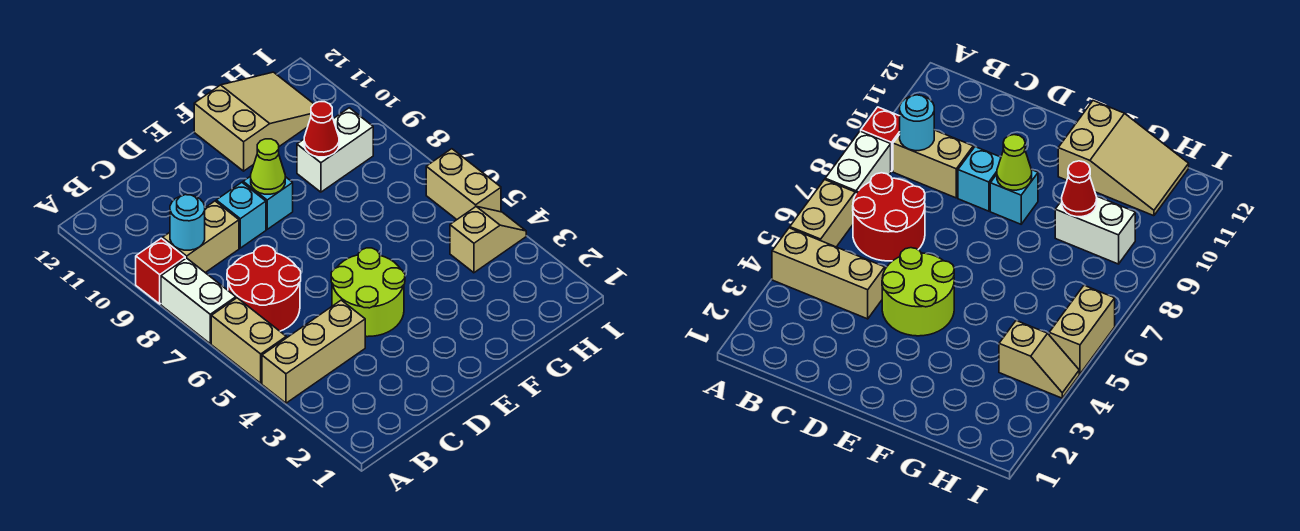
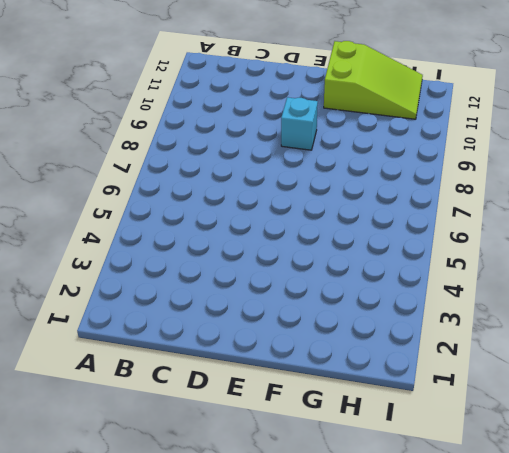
lime slope F11:H12 level 1 top F -> tan slope F11:H12 level 1 top F
none -> tan brick A4:C4 level 1
none -> tan brick A5:A6 level 1
none -> white brick A7:A8 level 1

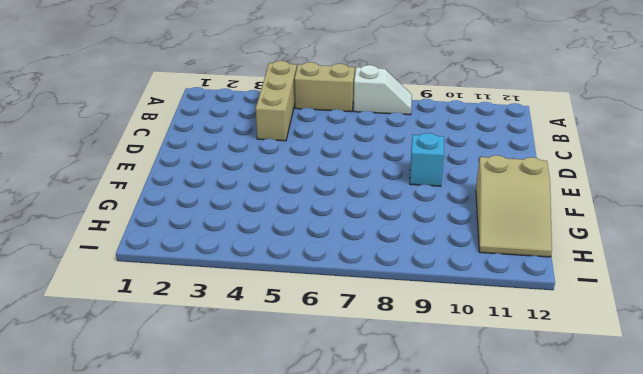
white slope A7:A8 level 1 top 7 -> white brick A7:A8 level 1
none -> red brick A9 level 1
none -> red round brick B6:C7 level 1
none -> tan brick B9:C9 level 1

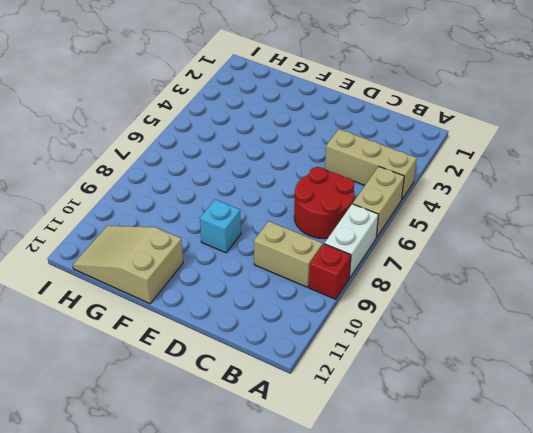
none -> lime round brick D4:E5 level 1
none -> cyan brick D9 level 1
none -> white brick G9:H9 level 1

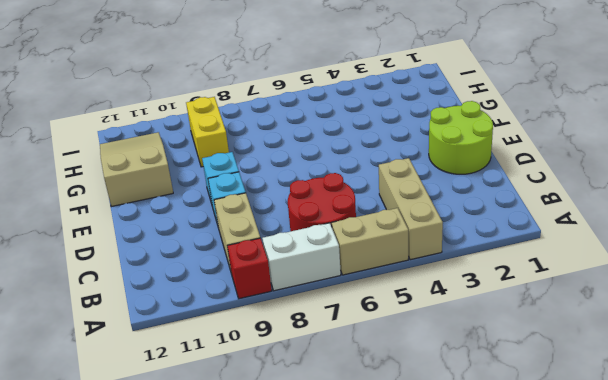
lime round brick D1:E2 level 1 -> lime round brick D4:E5 level 1
yellow brick G9:H9 level 1 -> white brick G9:H9 level 1
none -> tan slope H4:I4 level 1 top H
none -> tan brick I5:I6 level 1
none -> cyan round brick B9 level 2

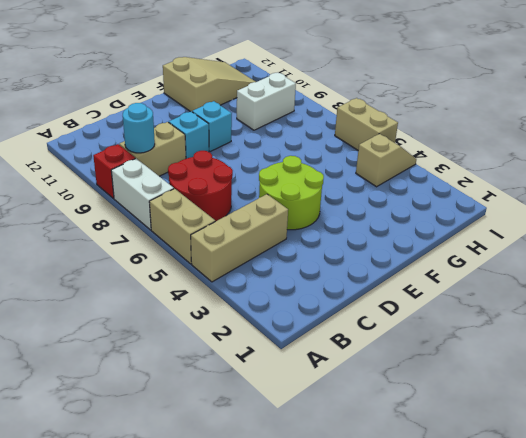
none -> lime cone E9 level 2
none -> red cone G9 level 2

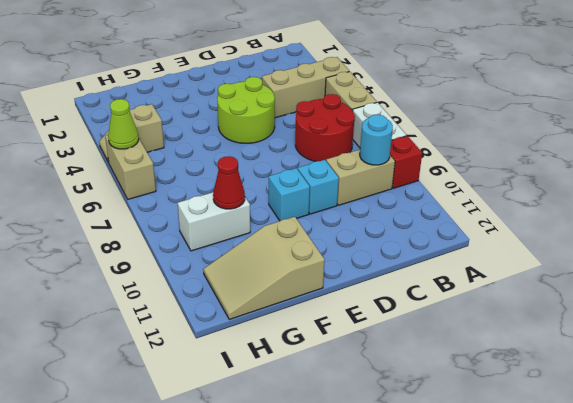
lime cone I5 level 2 -> lime cone E9 level 2

